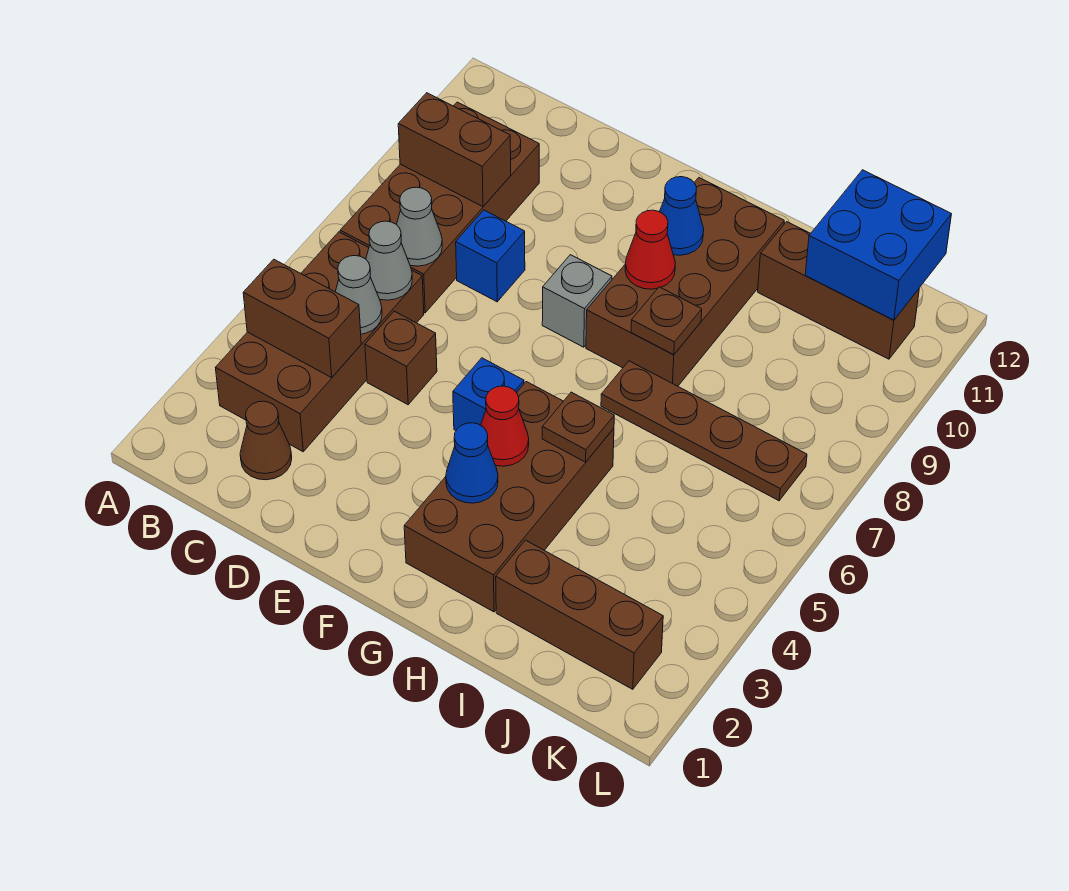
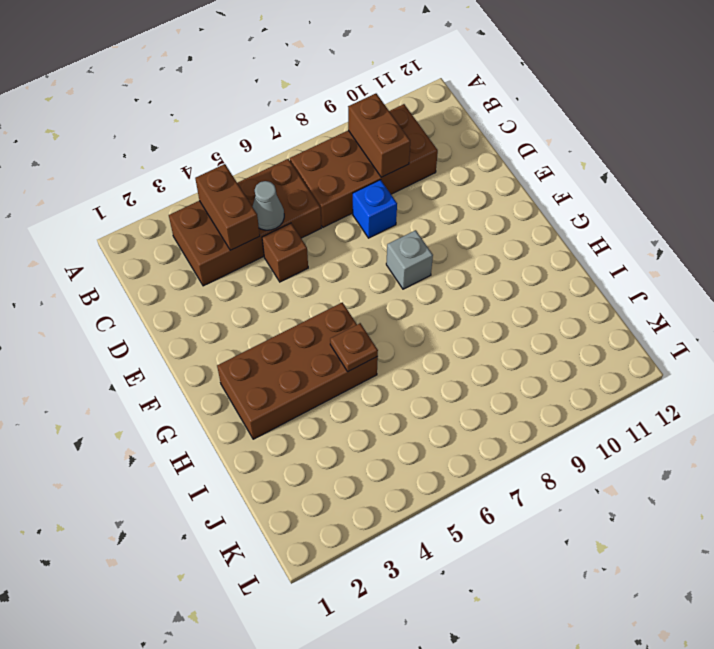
none -> brown cone C2 level 1
none -> blue brick F5 level 1
none -> brown brick G8:H11 level 1

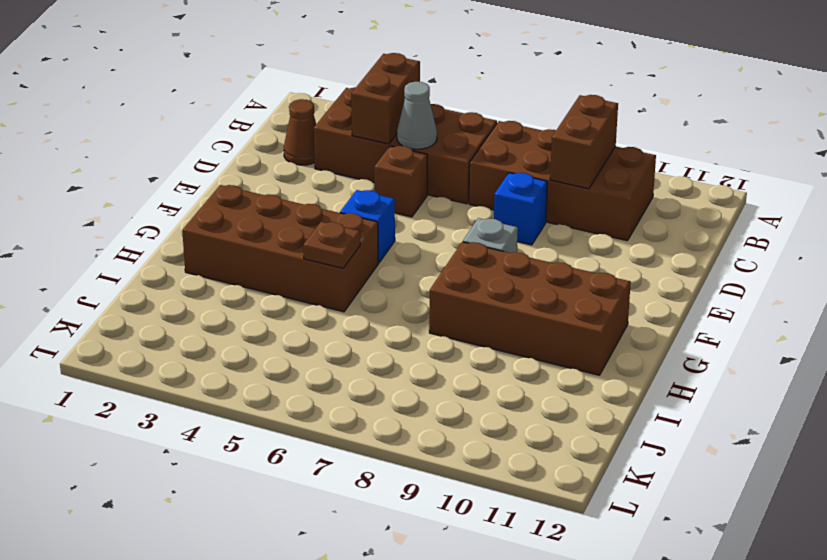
none -> brown plate H7:K7 level 1
none -> brown brick I2:K2 level 1
none -> brown brick I11:K11 level 1

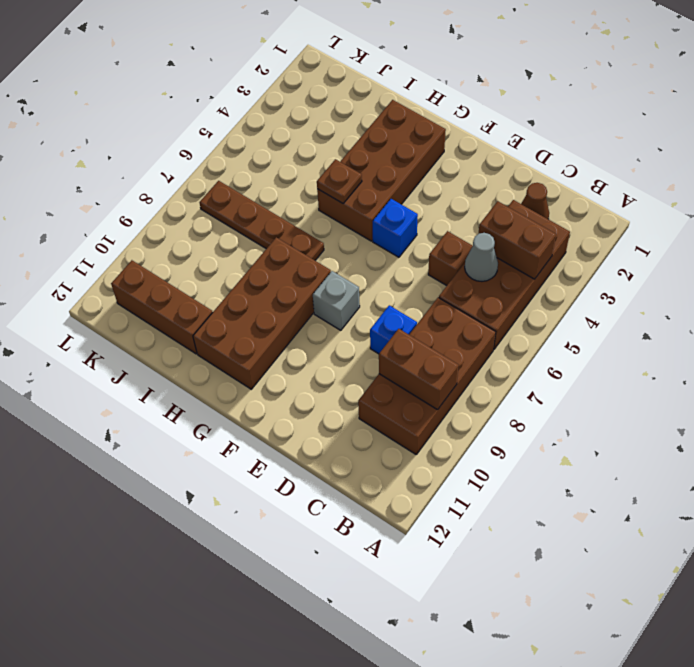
none -> brown brick I2:K2 level 1
none -> grey cone C6 level 2
none -> grey cone C7 level 2

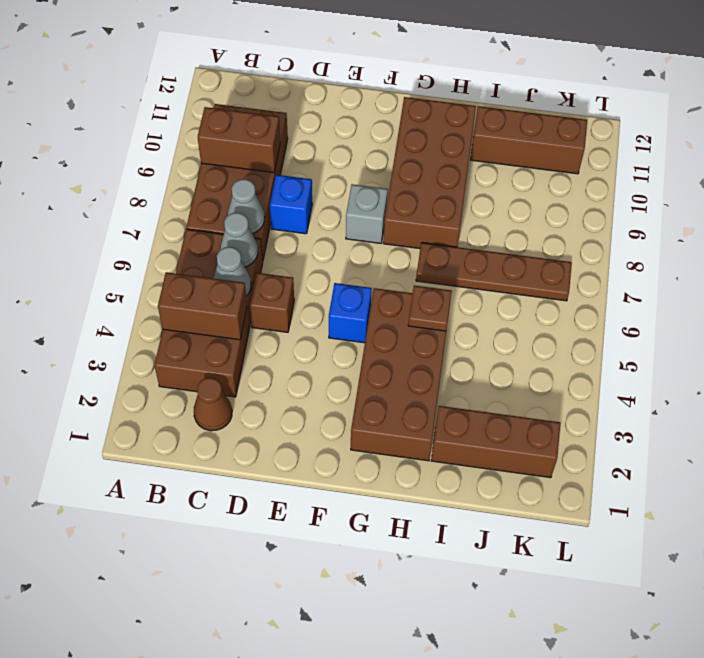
none -> blue cone G3 level 2
none -> red cone G4 level 2
none -> red cone G9 level 2

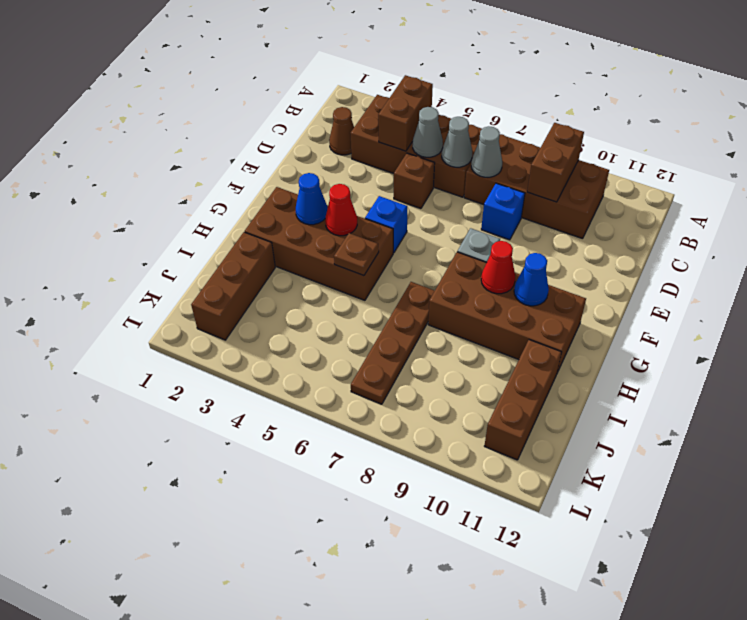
none -> brown plate H8 level 2
none -> blue brick J11:K12 level 2

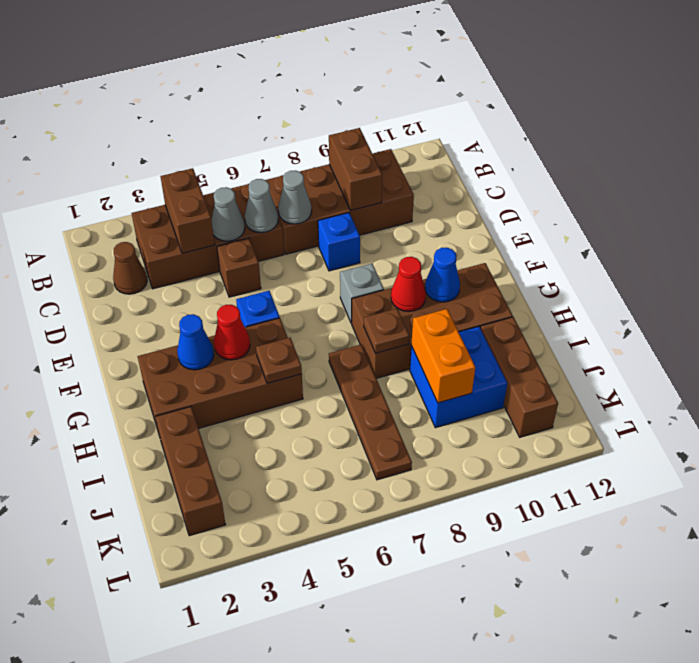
blue brick I9:J10 level 1 -> blue brick J11:K12 level 2
orange brick I9:J9 level 2 -> none

